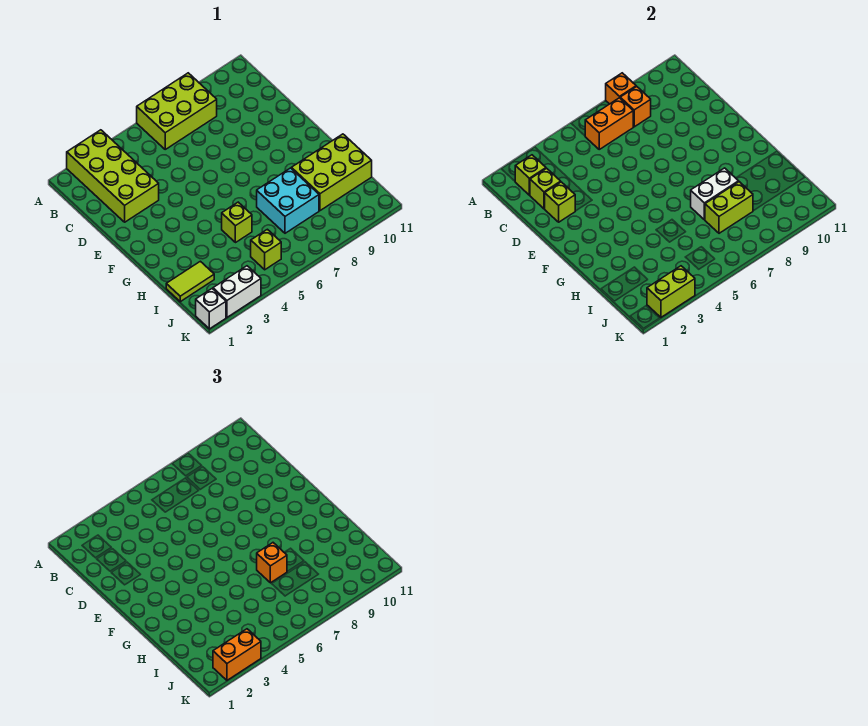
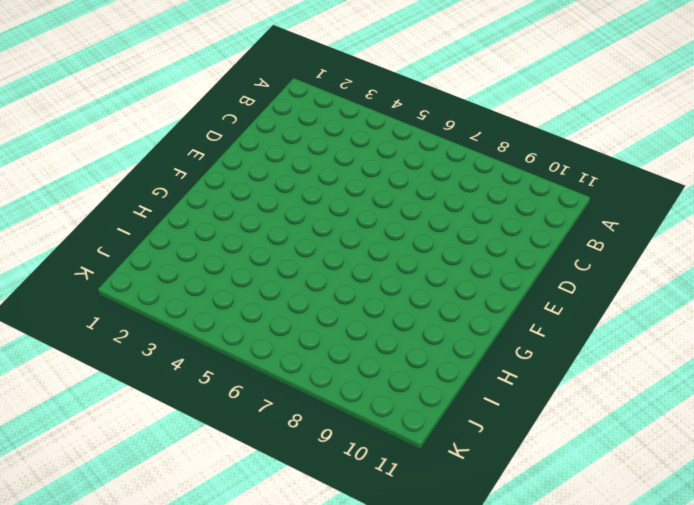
none -> lime brick A2:D3 level 1
none -> lime brick A6:B8 level 1
none -> lime brick H5 level 1

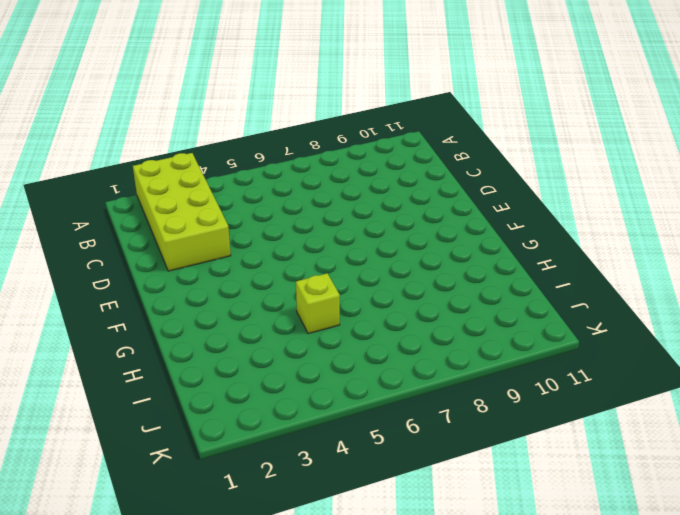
none -> lime brick A6:B8 level 1
none -> cyan brick H7:I8 level 1
none -> lime brick H9:I11 level 1

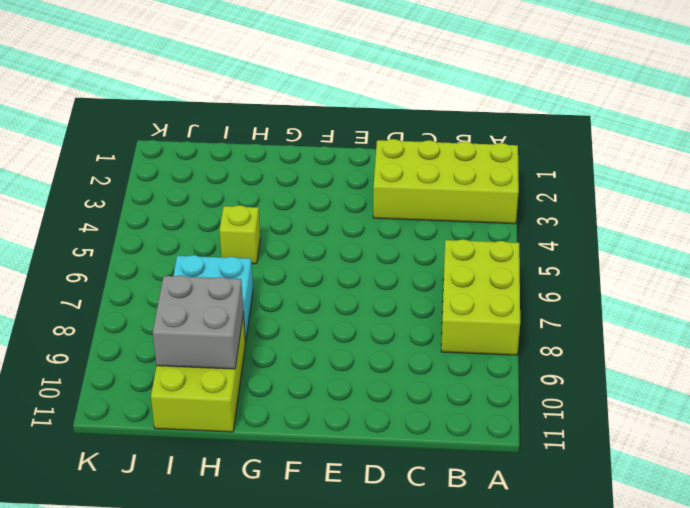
grey brick H9:I10 level 2 -> none
none -> lime tile I1:I2 level 1
none -> lime brick J5 level 1
none -> white brick K1 level 1

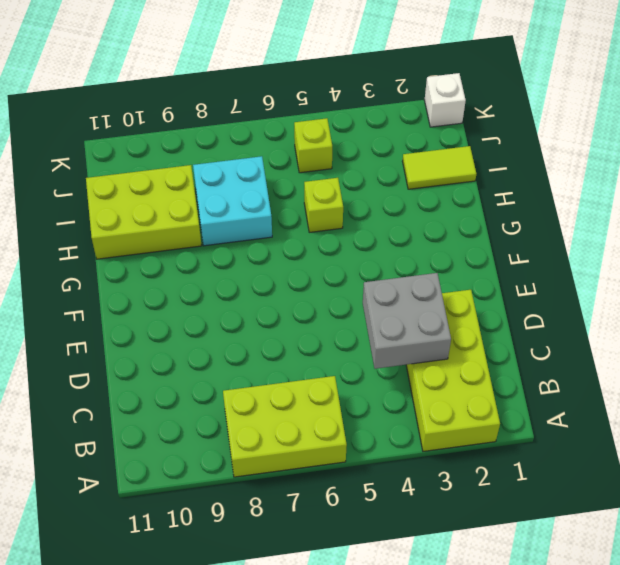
grey brick C3:D4 level 2 -> none
none -> white brick K2:K3 level 1
none -> orange brick A8 level 2
none -> lime brick B2 level 2

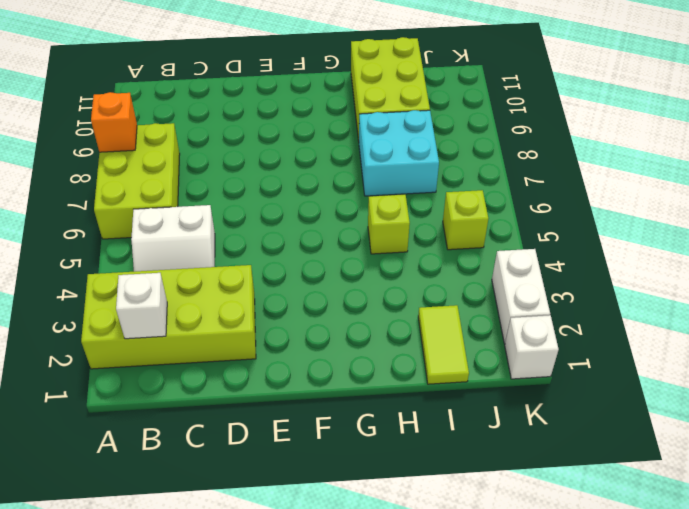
white brick B2 level 2 -> lime brick B2 level 2
white slope B4:C5 level 1 top 5 -> none
none -> orange brick B6:B7 level 2
none -> orange brick B8 level 2
none -> lime brick C2 level 2

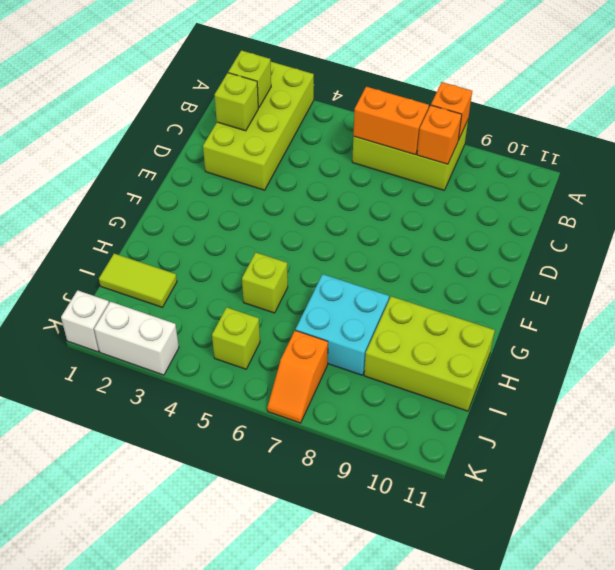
orange slope J7:K7 level 1 top J -> none
none -> lime brick D2 level 2
none -> white brick H7:H8 level 2
none -> lime brick I7:I8 level 2

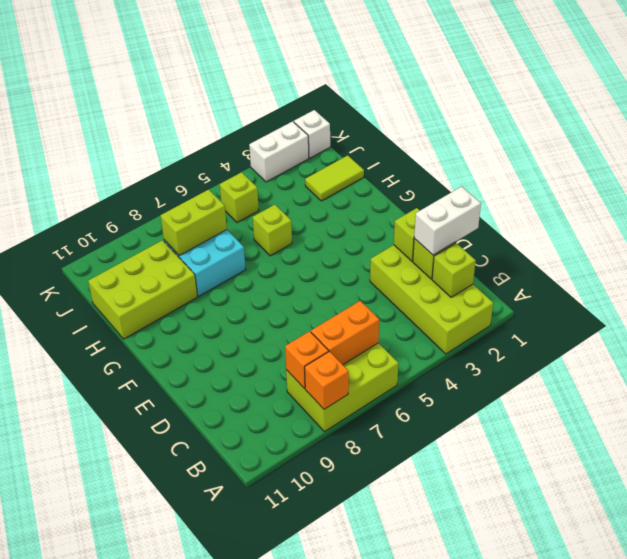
white brick C1:C2 level 3 -> white brick H7:H8 level 2
none -> lime brick K2:K3 level 2
none -> orange brick H7 level 3
none -> orange brick K2:K3 level 3

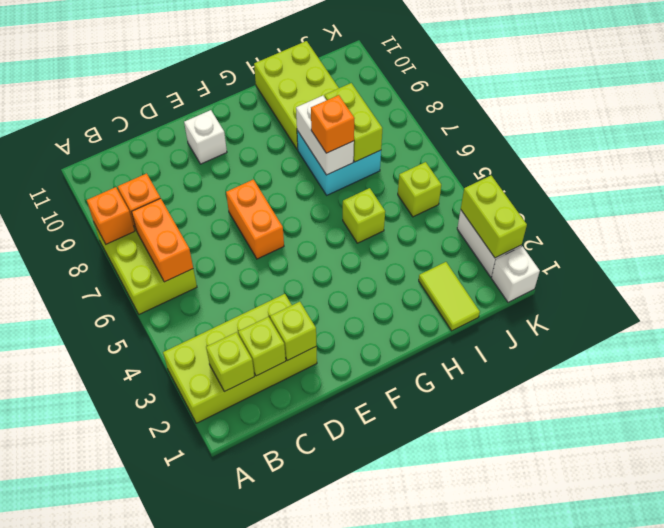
orange brick E6:E7 level 1 -> orange brick K2:K3 level 3
white brick E10 level 1 -> none

